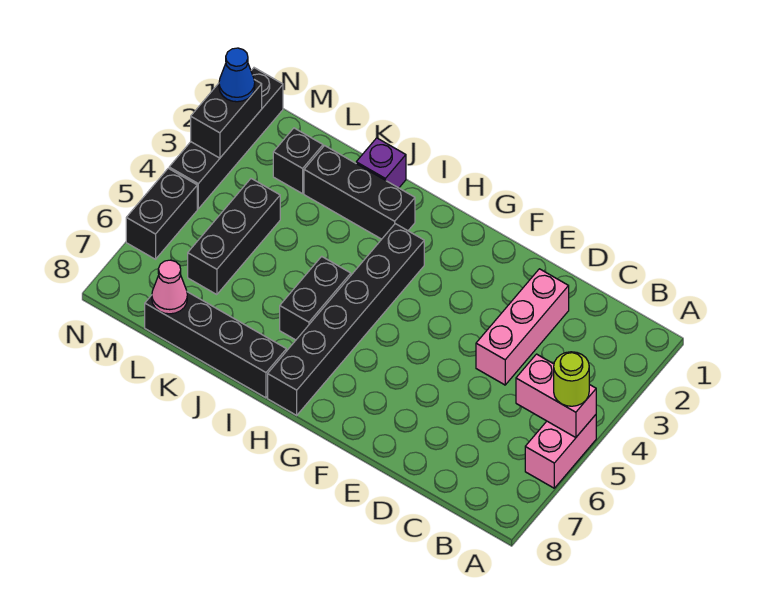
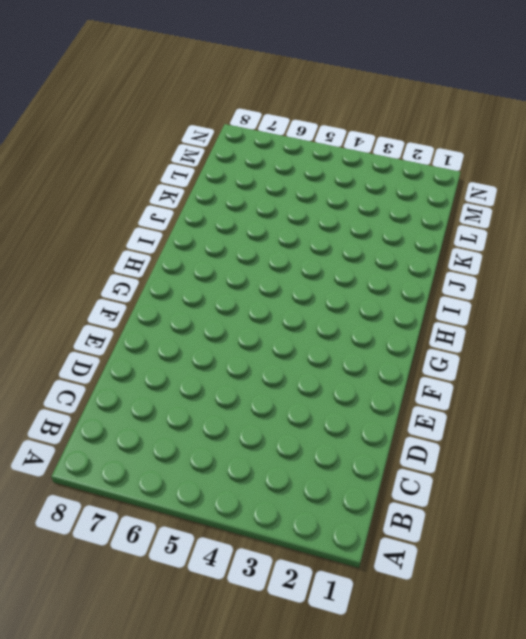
none -> pink brick A5:A6 level 1
none -> pink brick D2:D4 level 1
none -> black brick H3:H8 level 1

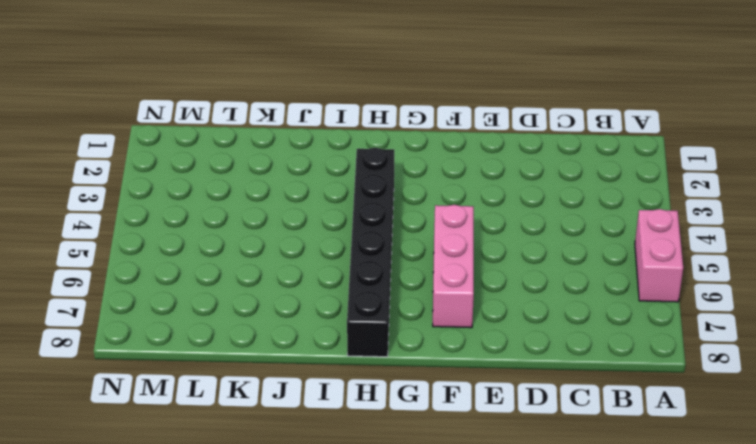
pink brick F5:F7 level 1 -> pink brick D2:D4 level 1
none -> black brick I2:K2 level 1
none -> black brick I5:I6 level 1
none -> black brick I8:L8 level 1

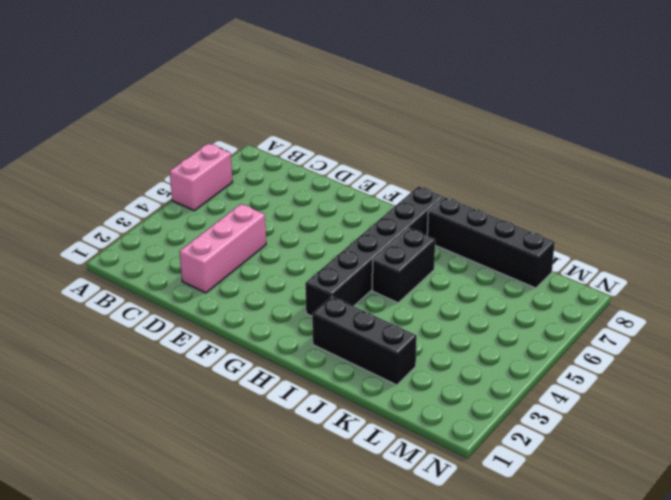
none -> purple brick J1 level 1
none -> black brick L2 level 1
none -> black brick L4:L6 level 1

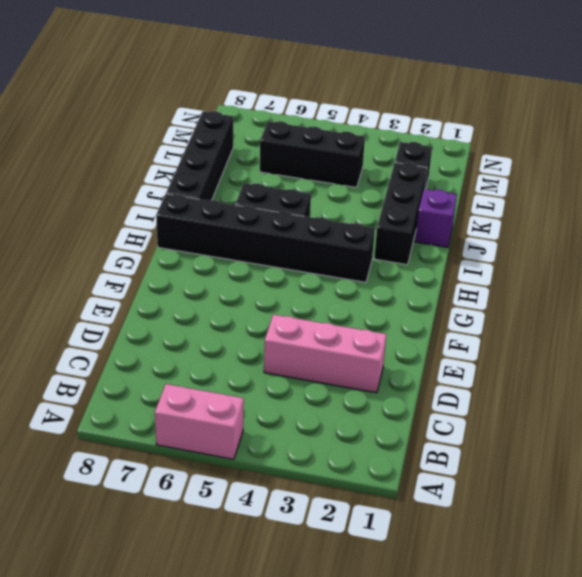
none -> black brick N1:N4 level 1
none -> black brick N5:N6 level 1
none -> pink brick A5:B5 level 2

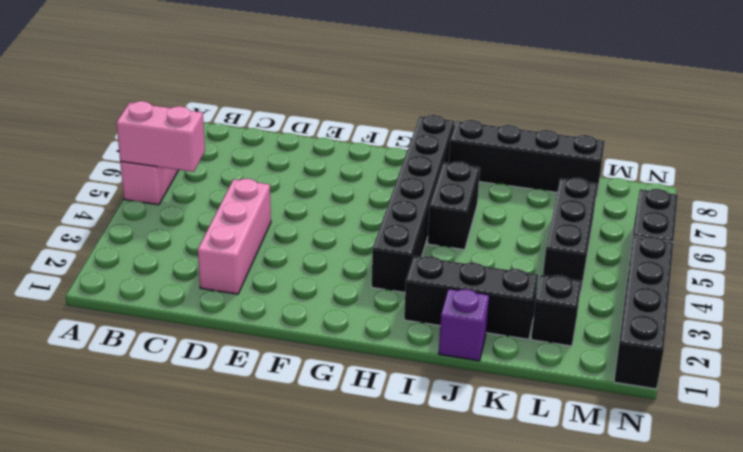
none -> pink cone L8 level 2
none -> black brick N2:N3 level 2
none -> lime round brick A5 level 3

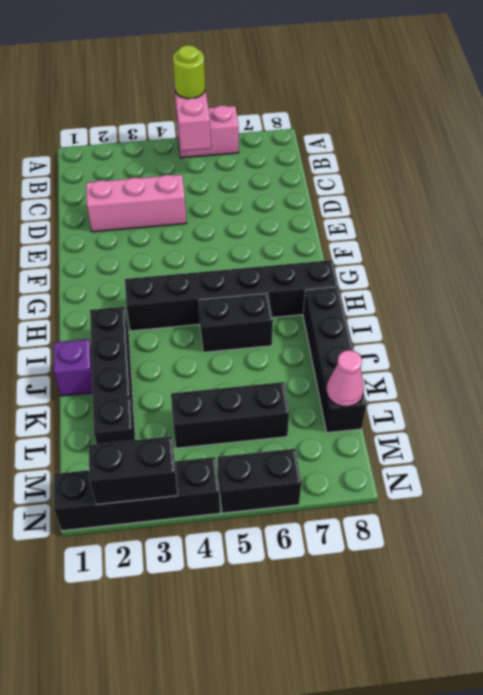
none -> blue cone N2 level 3

